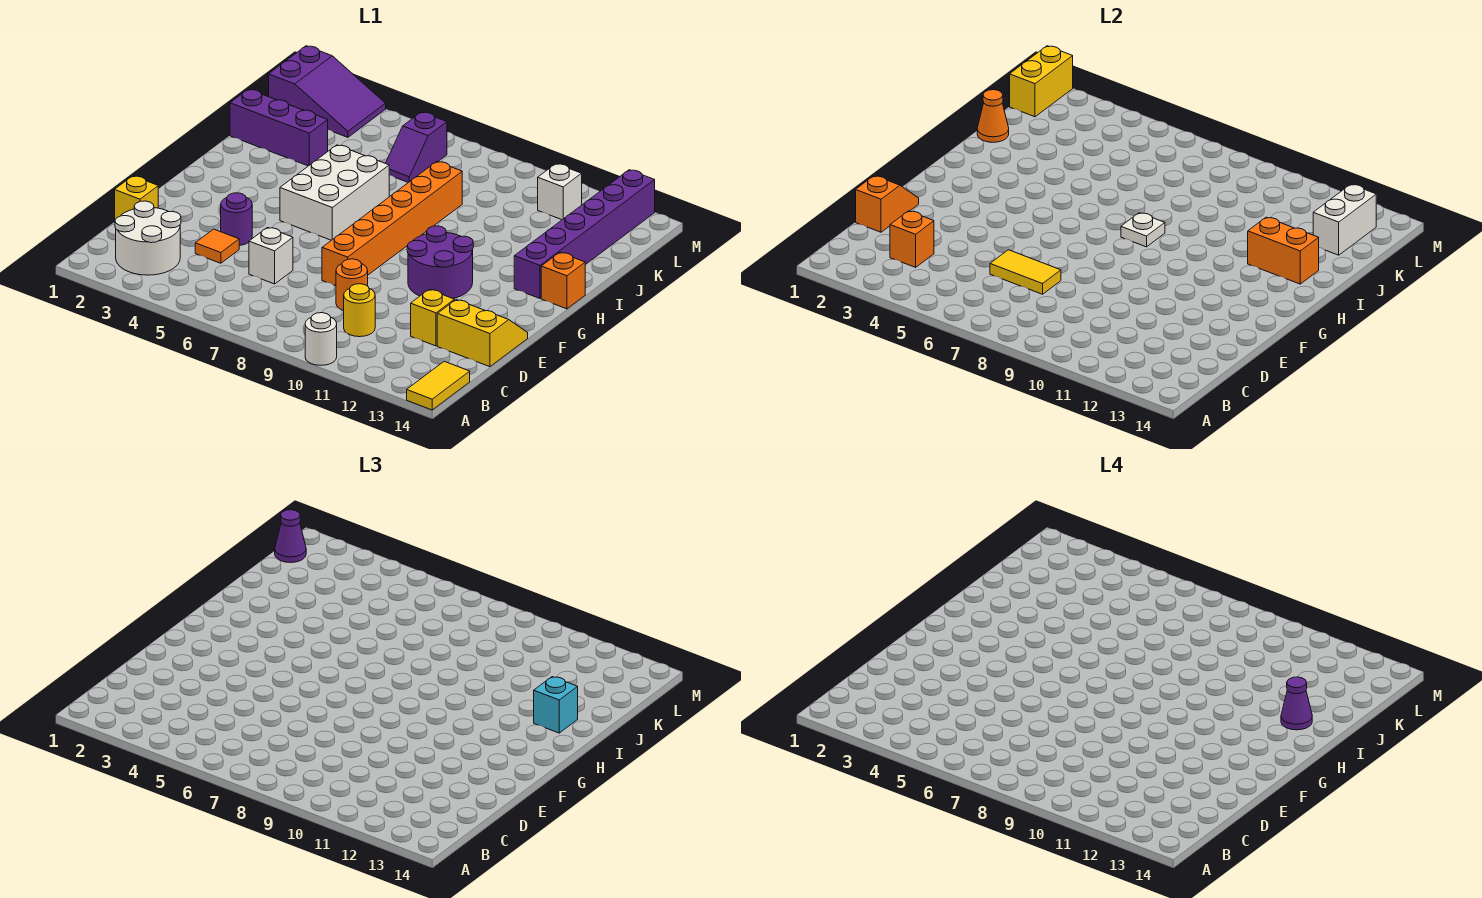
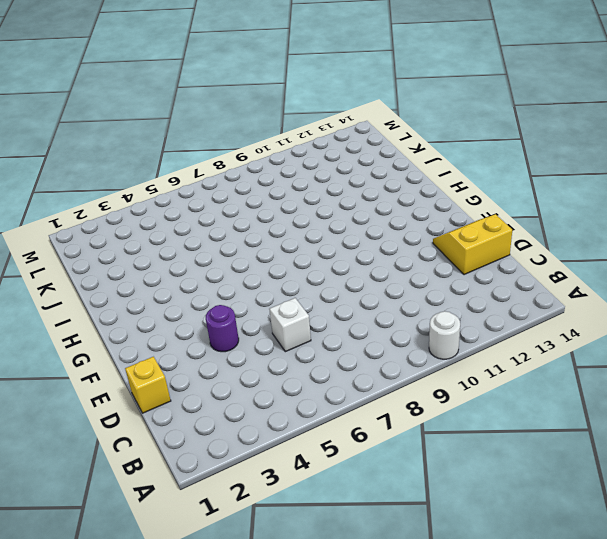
none -> yellow tile A14:B14 level 1
none -> white round brick B2:C3 level 1
none -> yellow round brick C10 level 1
none -> orange tile D4 level 1

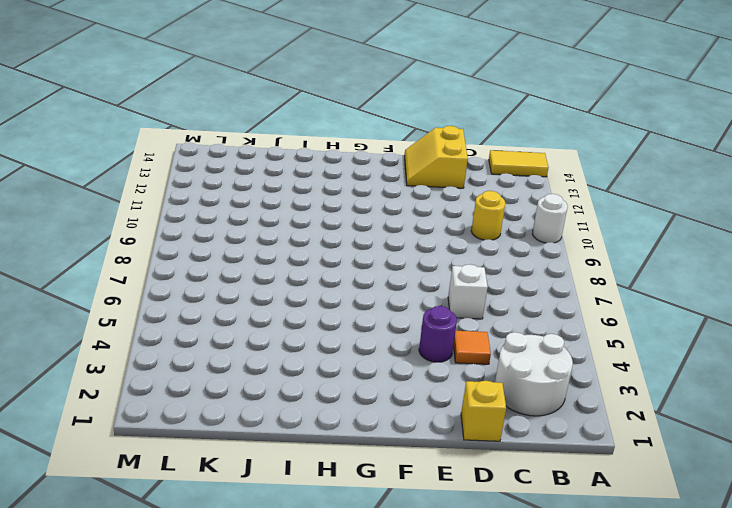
none -> orange round brick D9 level 1
none -> yellow brick D12 level 1
none -> orange brick E8:J8 level 1
none -> purple round brick F10:G11 level 1

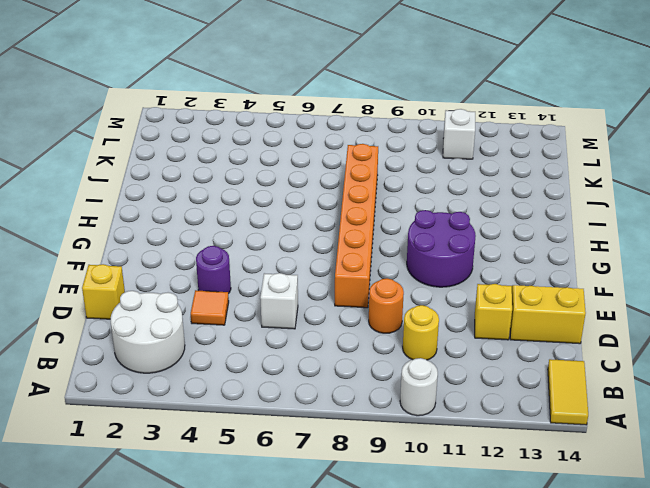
none -> white brick G5:I6 level 1
none -> purple brick H13:M13 level 1
none -> orange brick H14 level 1
none -> purple brick J1:J3 level 1

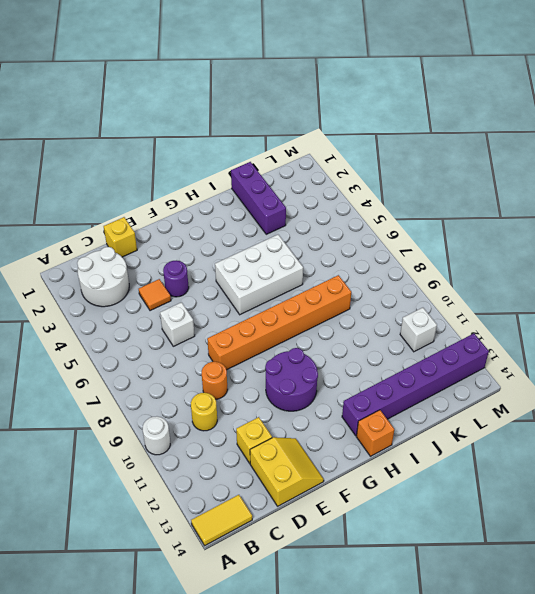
none -> purple slope K6:L6 level 1 top L
none -> purple slope L1:M3 level 1 top 1
none -> orange brick C3 level 2
none -> orange slope D1:E1 level 2 top D

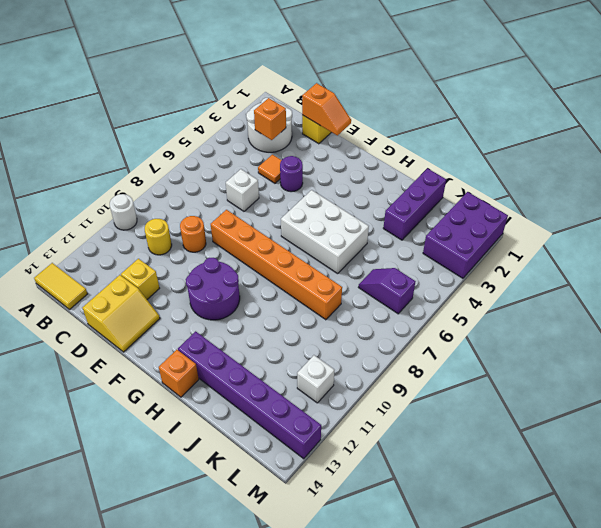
purple brick L1:M3 level 1 -> purple slope L1:M3 level 1 top 1
none -> yellow tile D6:D7 level 2
none -> white plate H8 level 2
none -> orange brick I12:I13 level 2
none -> orange cone J1 level 2

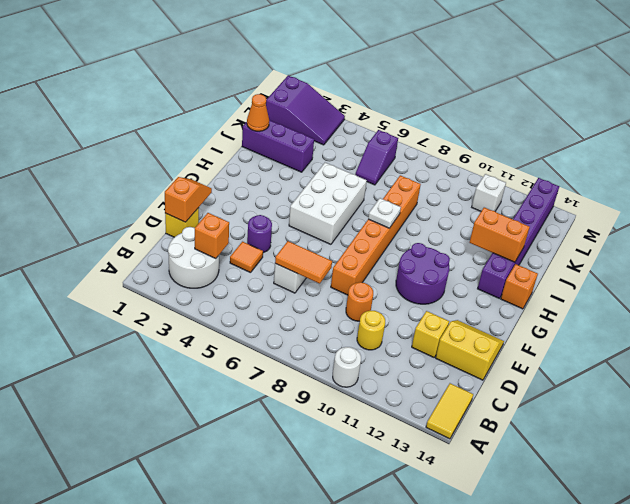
orange tile D6:D7 level 2 -> yellow tile D6:D7 level 2
none -> white brick K13:L13 level 2
none -> yellow brick L1:M1 level 2
none -> cyan brick I13 level 3
none -> purple cone L1 level 3

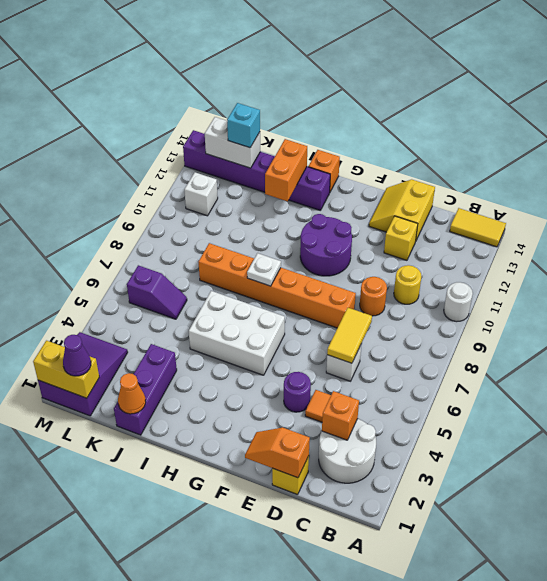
cyan brick K13 level 3 -> cyan brick I13 level 3
none -> purple cone I13 level 4

